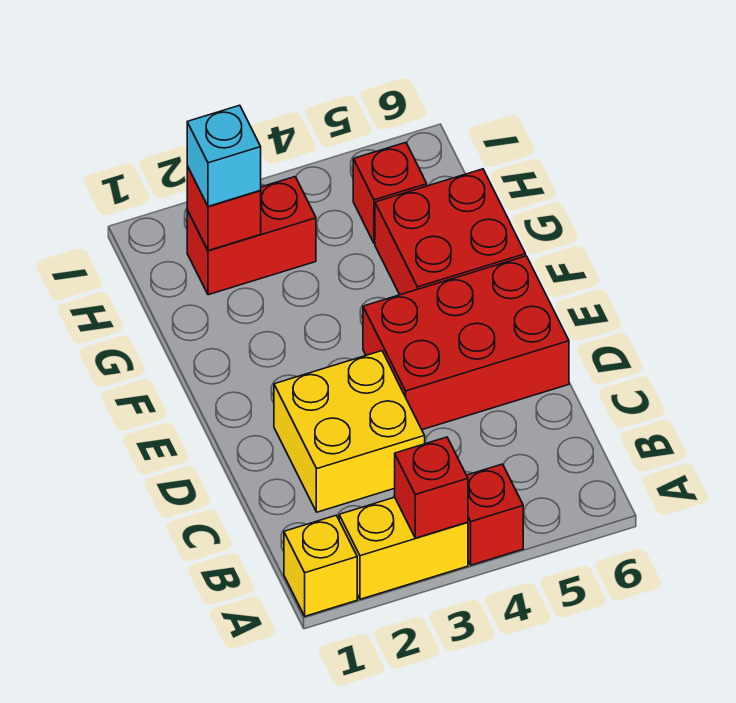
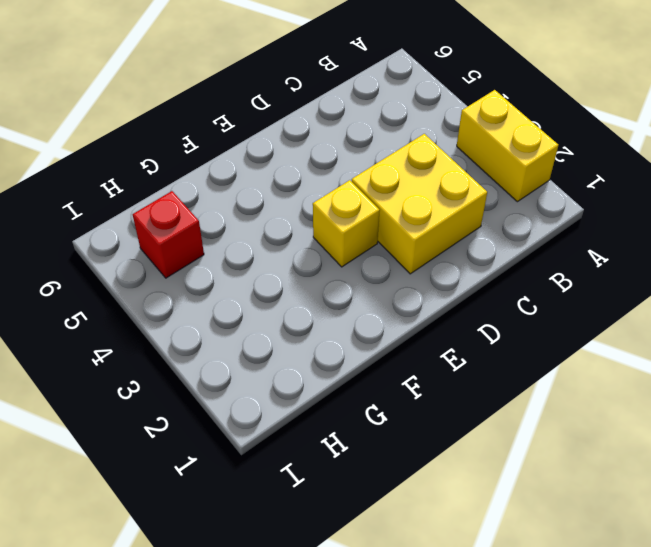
yellow brick E3 level 1 -> yellow brick A1 level 1
none -> red brick A4 level 1
none -> red brick D4:E6 level 1

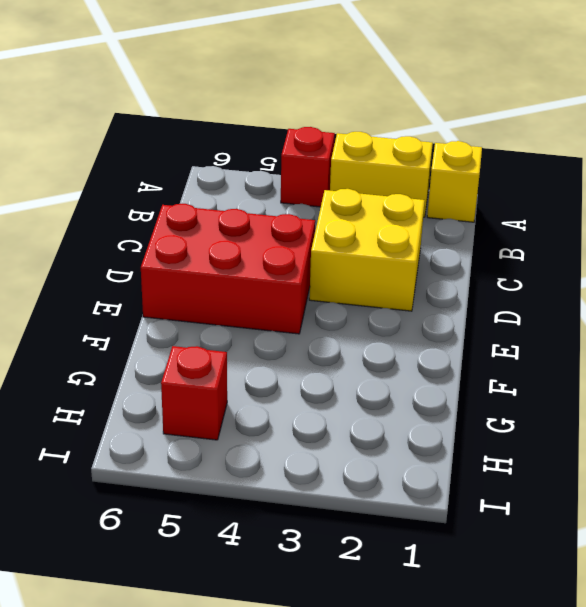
none -> red brick F5:G6 level 1
none -> red brick H2:H3 level 1

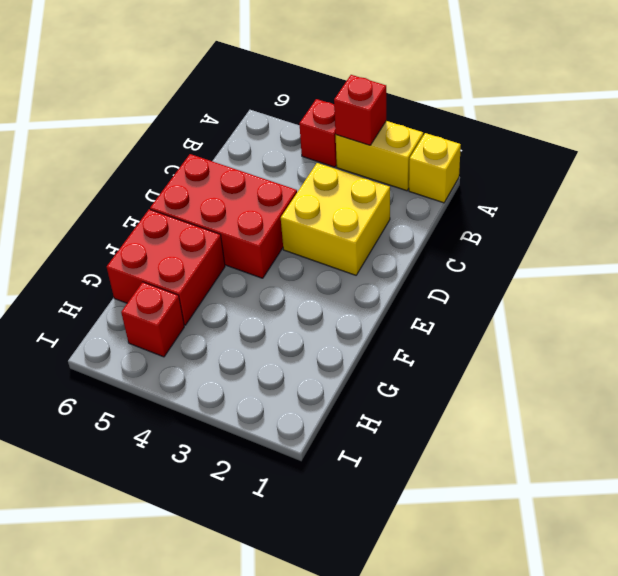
none -> red brick H2:H3 level 1
none -> red brick H2 level 2

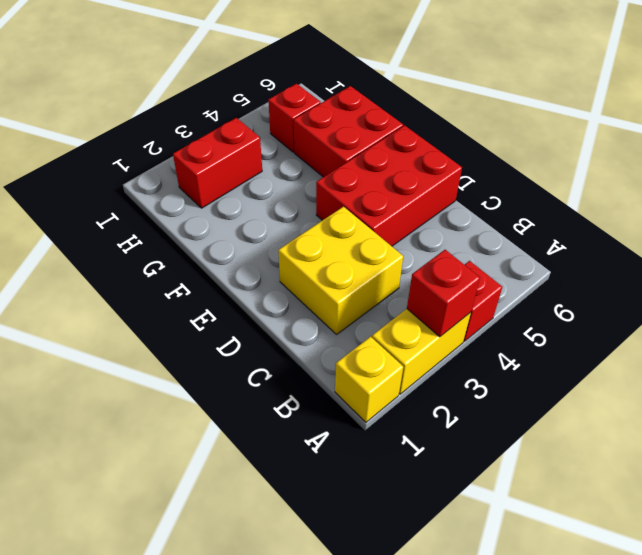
none -> red brick H2 level 2
none -> cyan brick H2 level 3

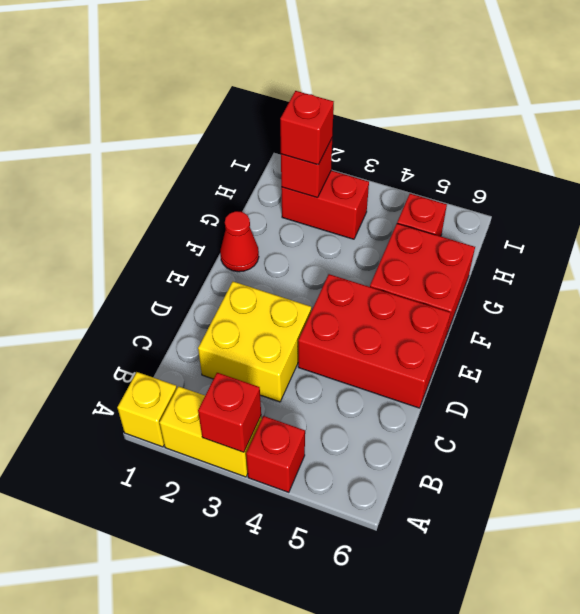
red cone F1 level 1 -> none
red brick H2 level 3 -> cyan brick H2 level 3

